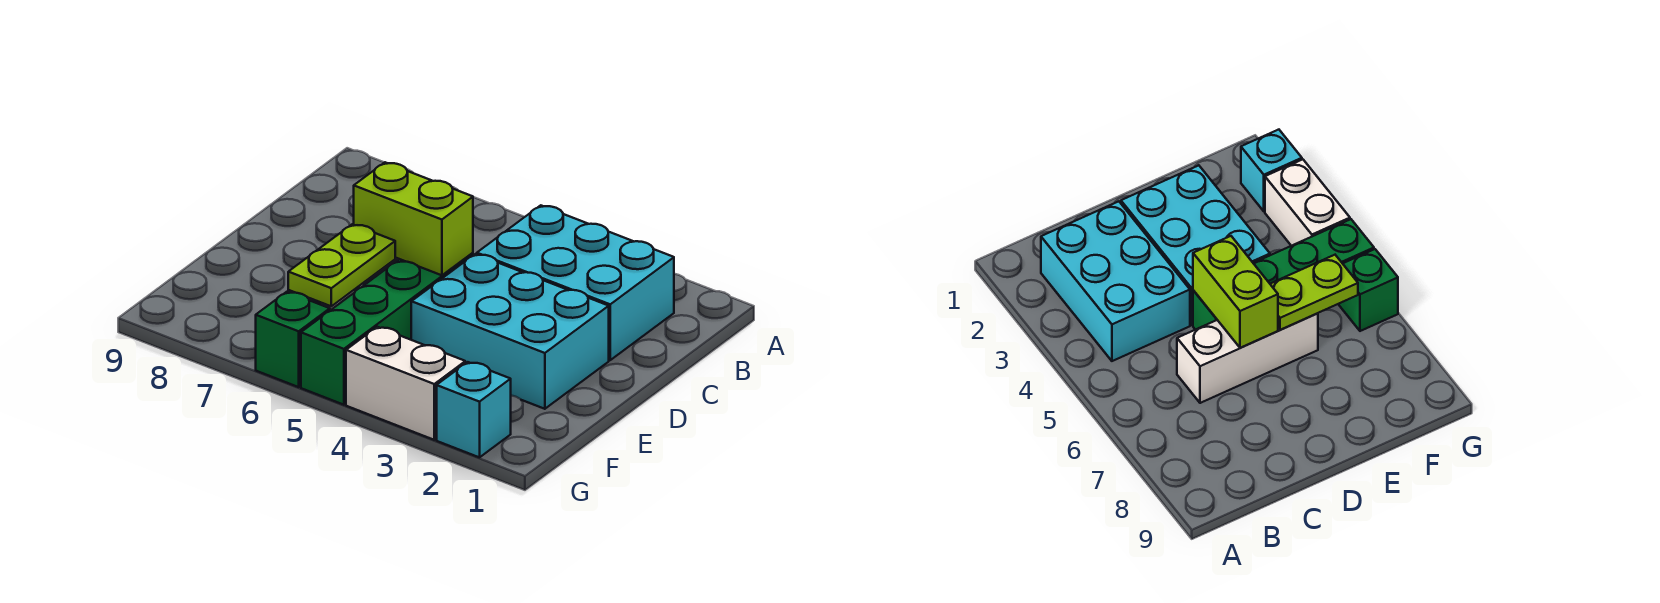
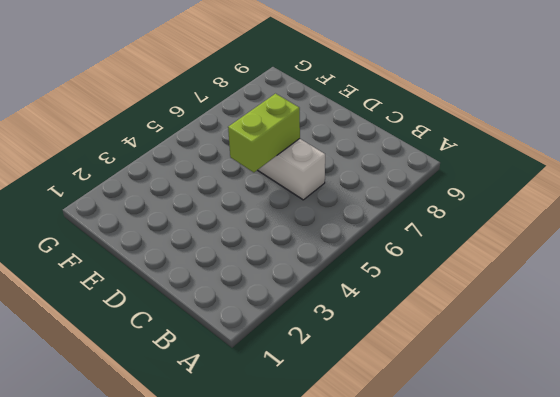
none -> cyan brick B2:C4 level 1
none -> cyan brick D2:E4 level 1

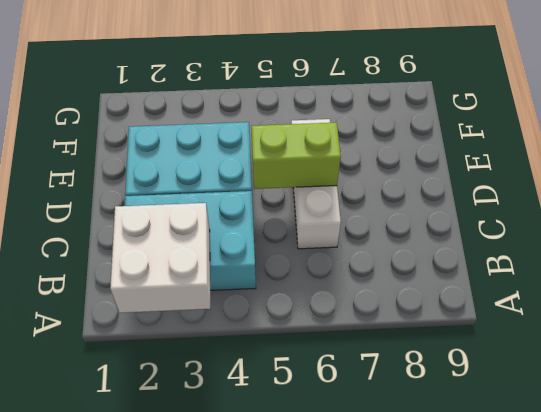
white brick A2:B3 level 2 -> none
none -> green brick D5:G5 level 1
none -> cyan brick G2 level 1

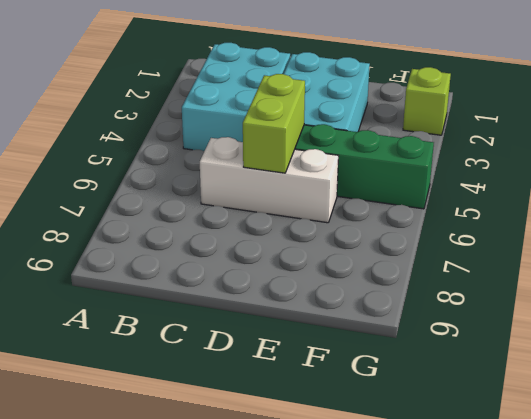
lime brick G2 level 1 -> cyan brick G2 level 1
none -> white brick G3:G4 level 1
none -> green brick G6 level 1

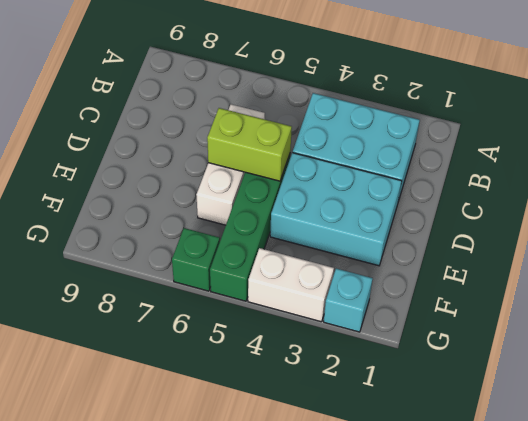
none -> lime plate E6:F6 level 2

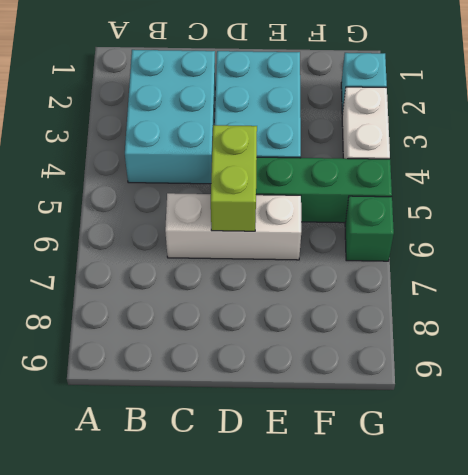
none -> lime plate E6:F6 level 2

